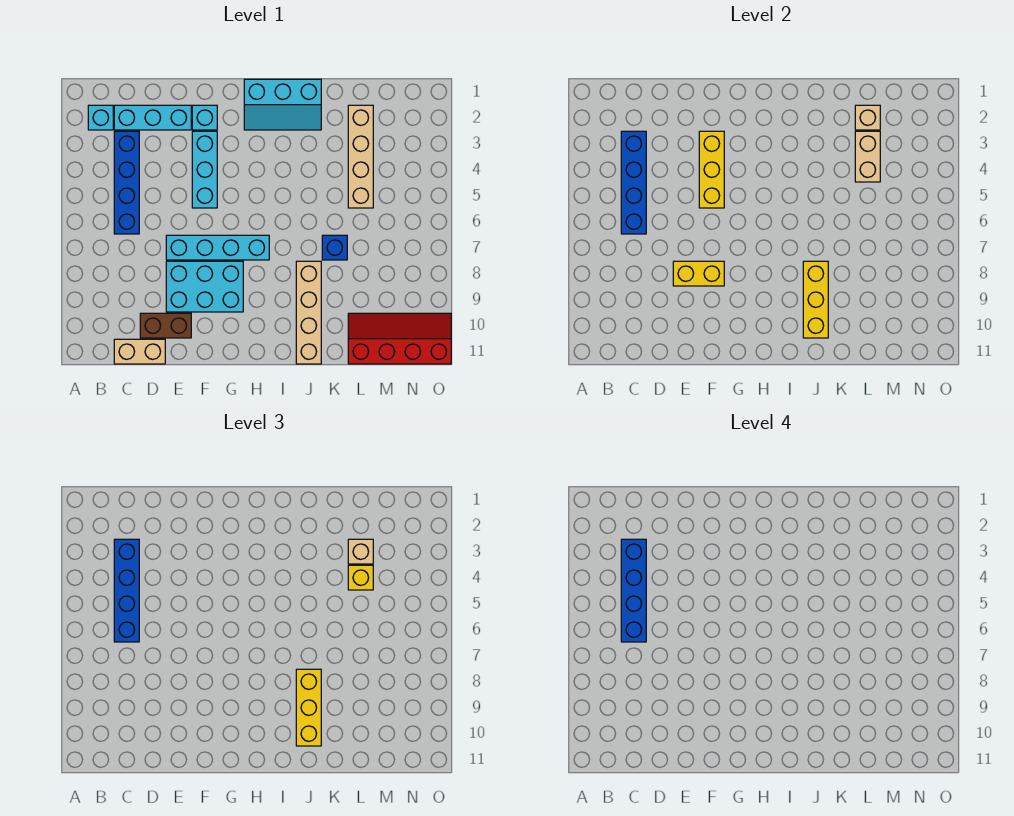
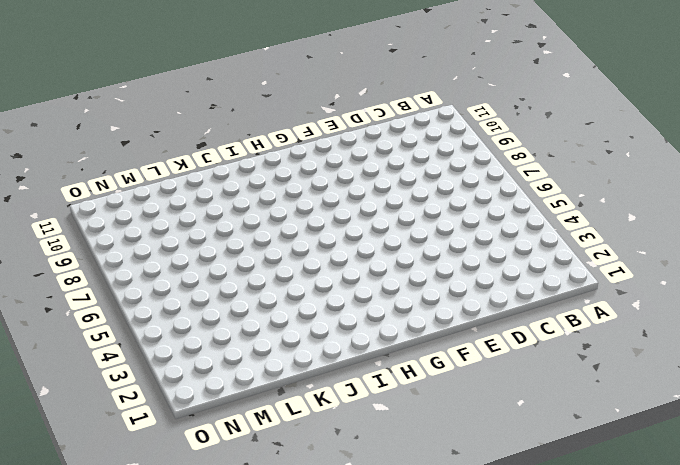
none -> cyan brick B2 level 1
none -> cyan brick C2:E2 level 1
none -> blue brick C3:C6 level 1

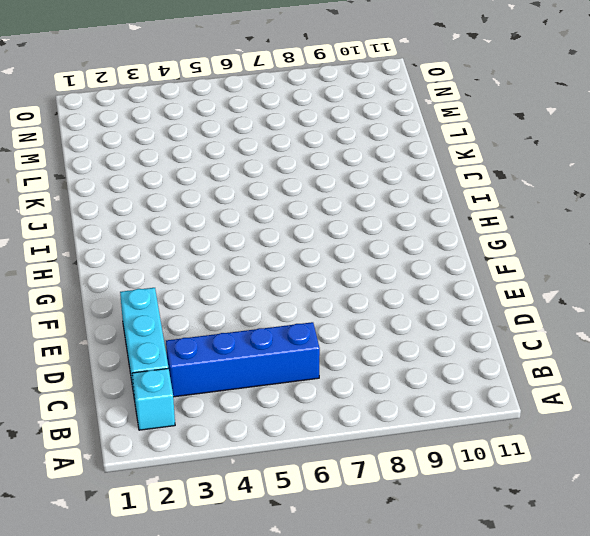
none -> tan brick C11:D11 level 1
none -> brown brick D10:E10 level 1
none -> cyan brick E7:H7 level 1

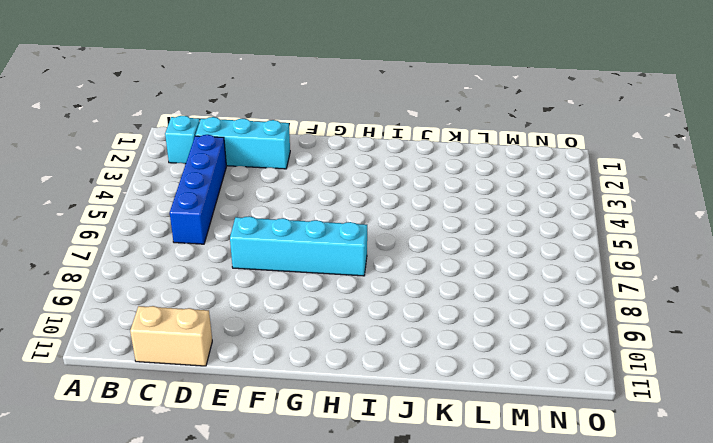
none -> brown brick D10:E10 level 1
none -> cyan brick E8:G9 level 1
none -> cyan brick F2 level 1

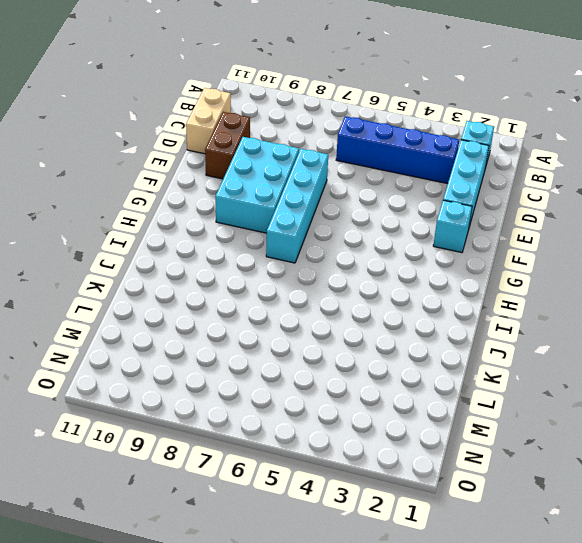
none -> cyan brick F3:F5 level 1
none -> cyan slope H1:J2 level 1 top 1
none -> tan brick J8:J11 level 1

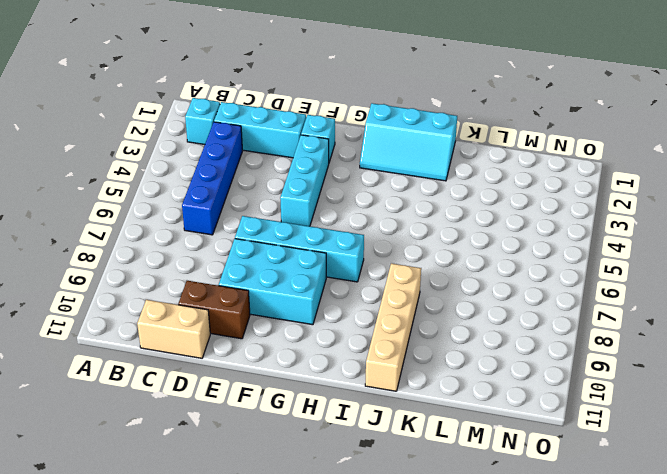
none -> blue brick K7 level 1
none -> tan brick L2:L5 level 1
none -> red slope L10:O11 level 1 top 11

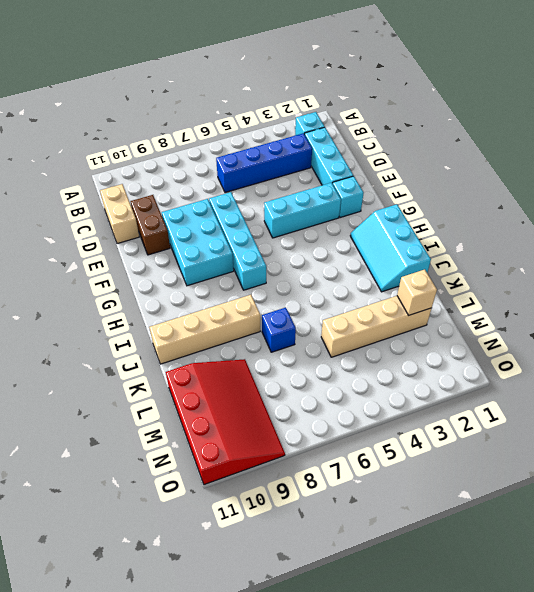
red slope L9:O11 level 1 top 11 -> red slope L10:O11 level 1 top 11
none -> blue brick C3:C6 level 2
none -> yellow brick E8:F8 level 2
none -> yellow brick F3:F5 level 2

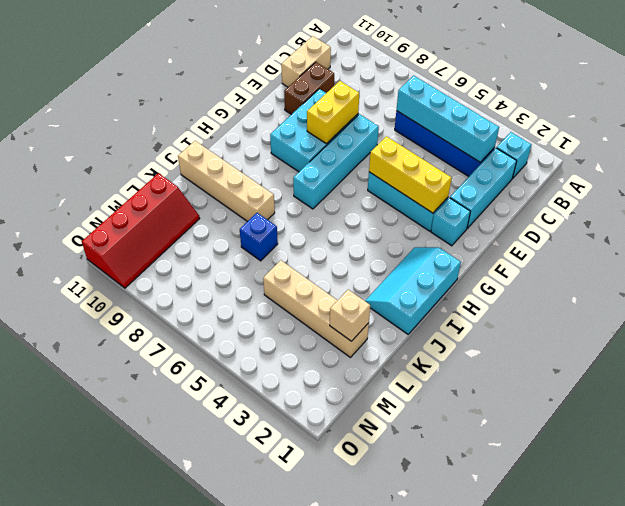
cyan brick C3:C6 level 2 -> blue brick C3:C6 level 2
none -> yellow brick J8:J10 level 2
none -> tan brick L3:L4 level 2
none -> blue brick C3:C6 level 3

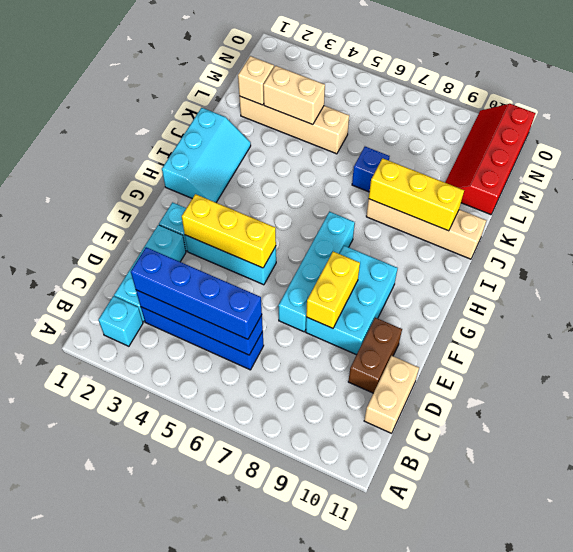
none -> yellow brick J8:J10 level 3
none -> tan brick L3 level 3
none -> yellow brick L4 level 3

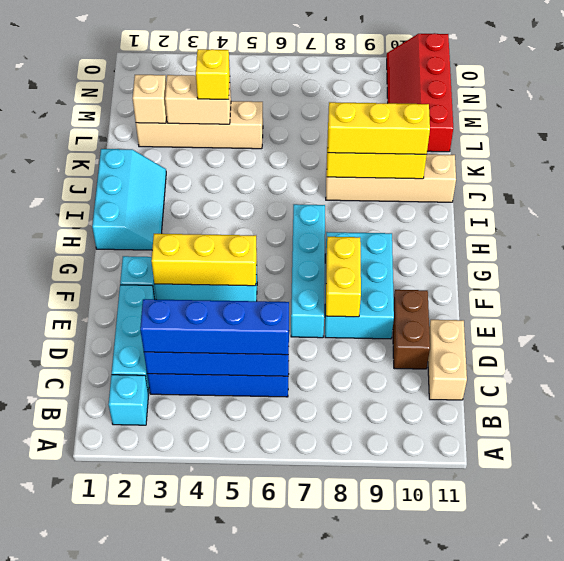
none -> blue brick K7 level 1
none -> tan brick L3 level 3
none -> blue brick C3:C6 level 4

